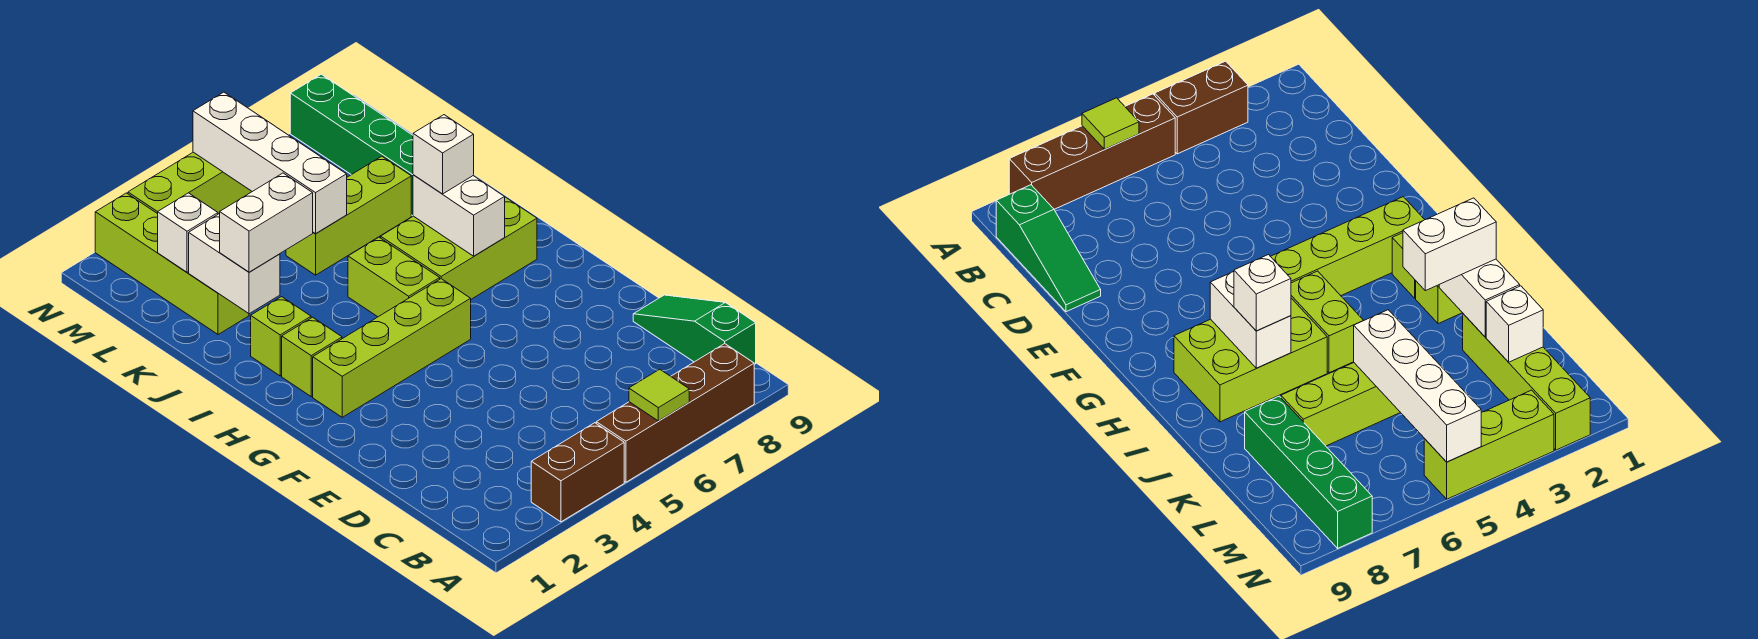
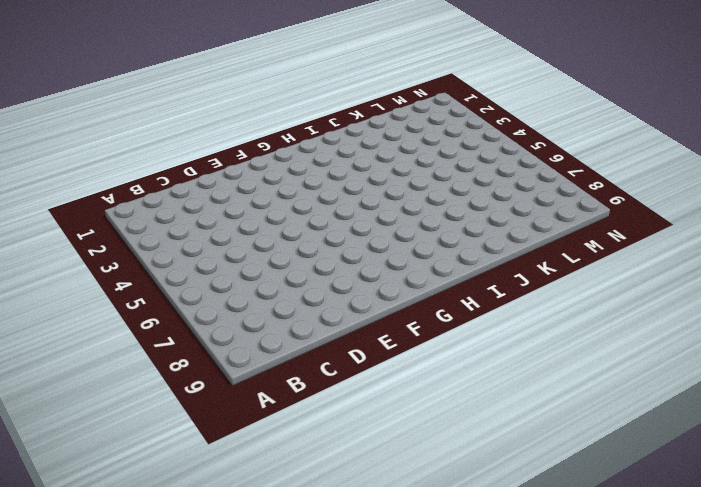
none -> brown brick A3:A4 level 1
none -> brown brick A5:A8 level 1
none -> green slope B9:D9 level 1 top B

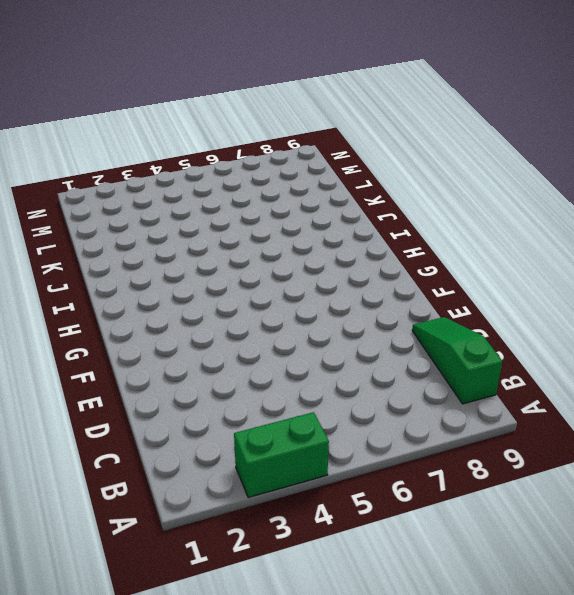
green brick A3:A4 level 1 -> brown brick A3:A4 level 1
none -> brown brick A5:A8 level 1
none -> lime brick G2:G5 level 1
none -> lime brick H2 level 1

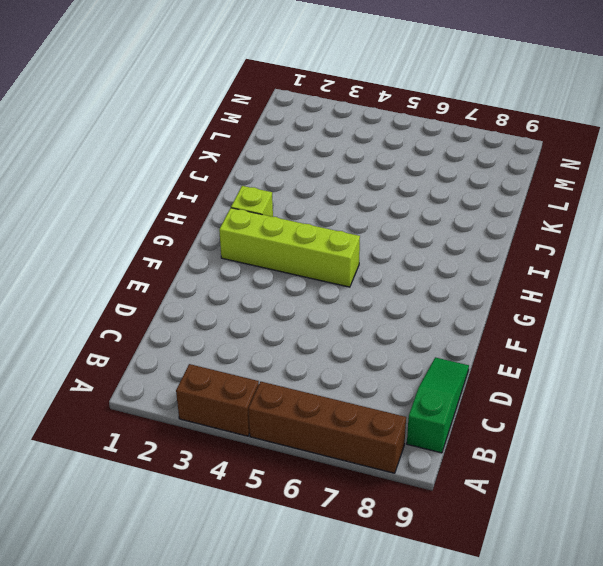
none -> lime brick H5:I5 level 1
none -> lime brick H6:I8 level 1
none -> lime brick I2 level 1

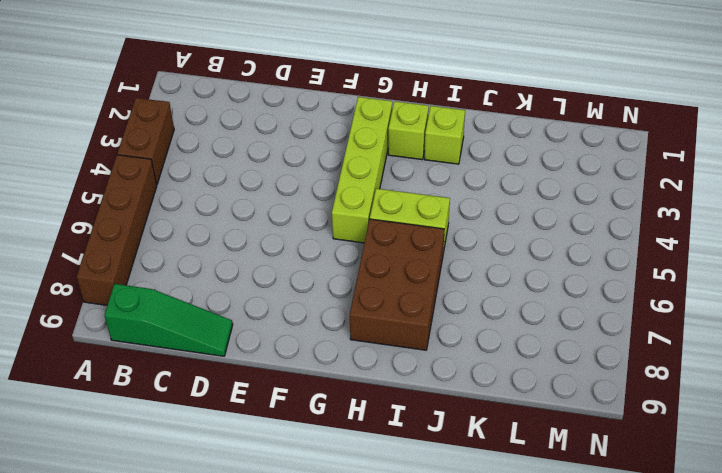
brown brick H6:I8 level 1 -> lime brick H6:I8 level 1
none -> lime brick K2:N2 level 1
none -> lime brick K5:K7 level 1
none -> green brick K8:N8 level 1

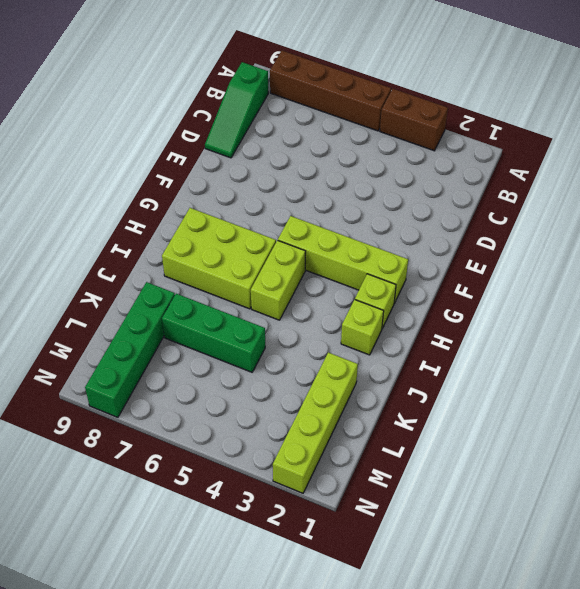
green brick K5:K7 level 1 -> lime brick K5:K7 level 1
none -> lime brick N3:N5 level 1
none -> lime tile A6 level 2
none -> white brick H7:I7 level 2

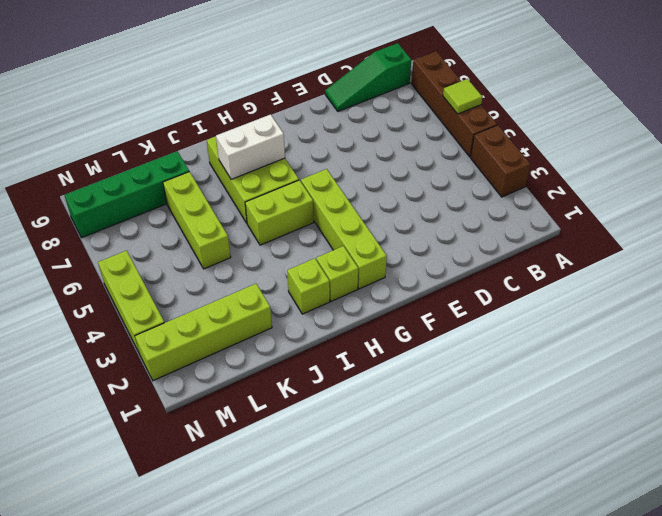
none -> white brick J2:K2 level 2
none -> white brick K5:N5 level 2
none -> white brick L2 level 2

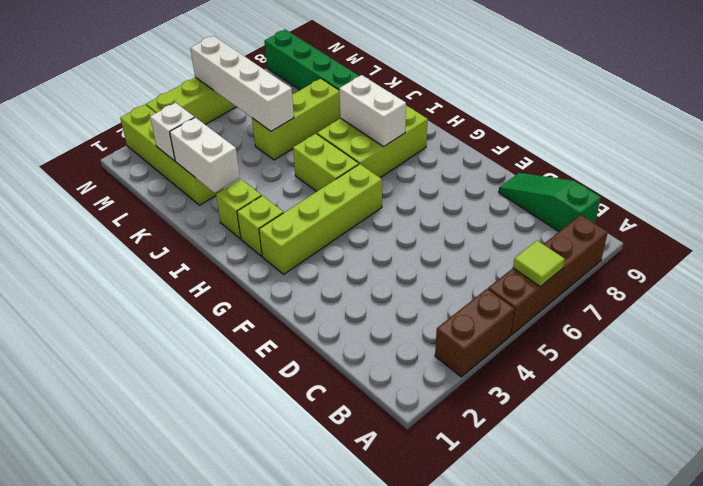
none -> white brick I7 level 3
none -> white brick J2:J3 level 3

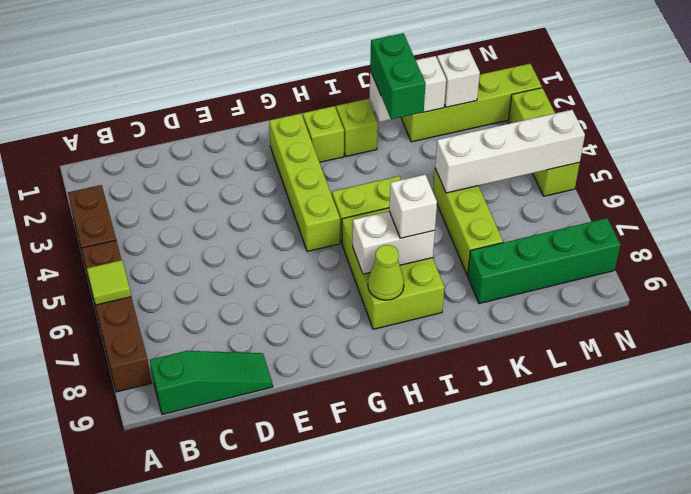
lime cone H8 level 2 -> none
green brick J2:J3 level 3 -> white brick J2:J3 level 3

